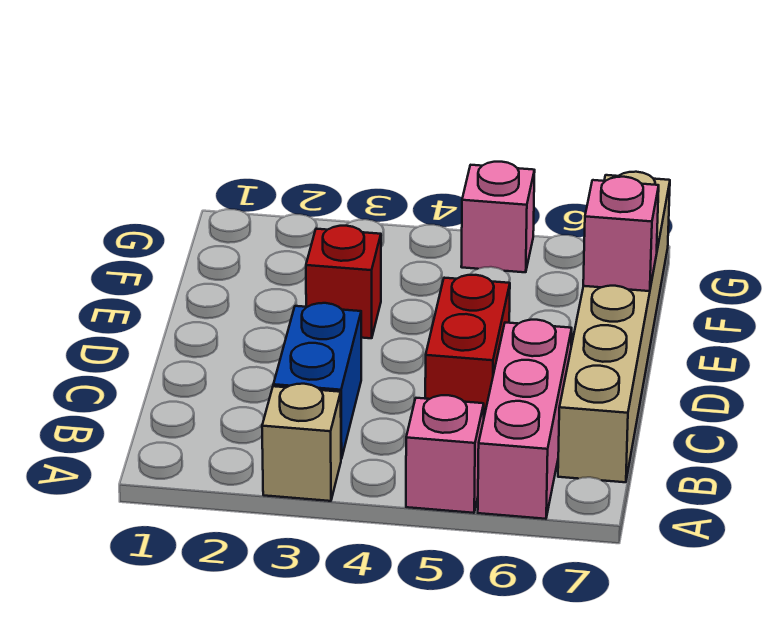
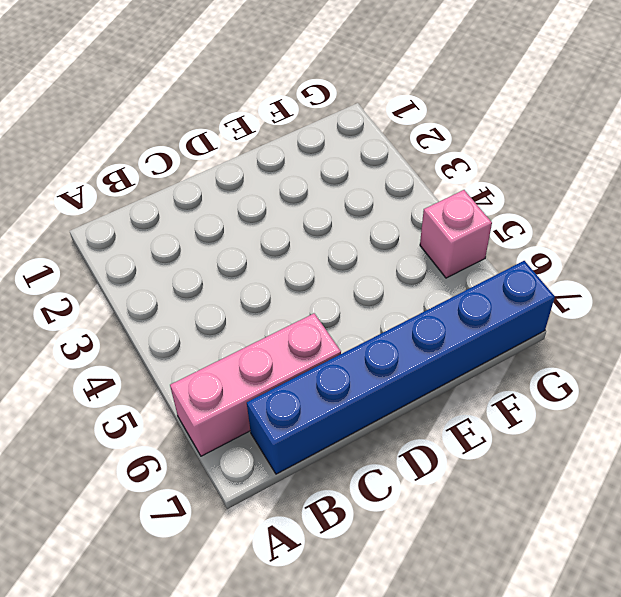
blue brick B7:G7 level 1 -> tan brick B7:G7 level 1
none -> tan brick A3 level 1
none -> pink brick A5 level 1

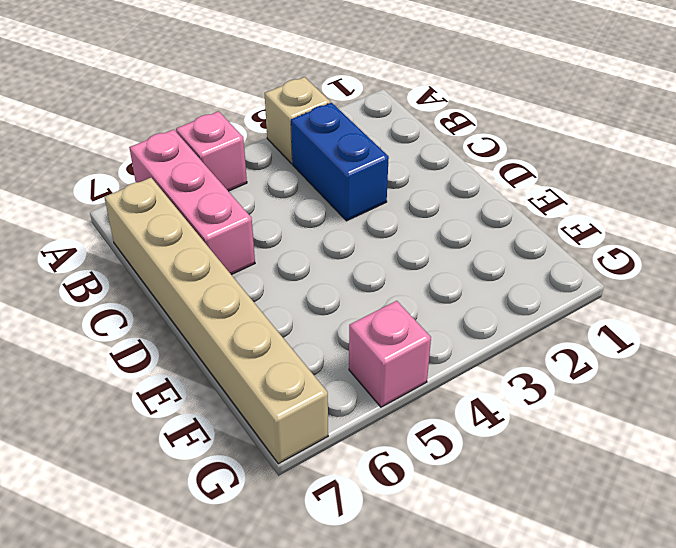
none -> red brick C5:D5 level 1
none -> red brick E3 level 1

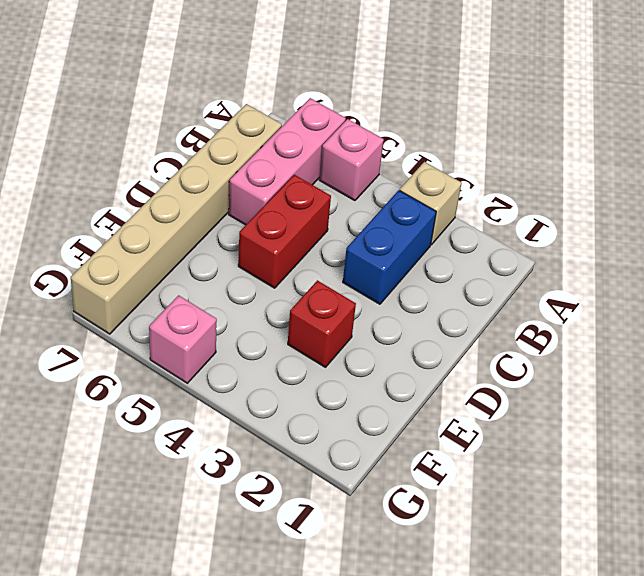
none -> pink brick E7 level 2

